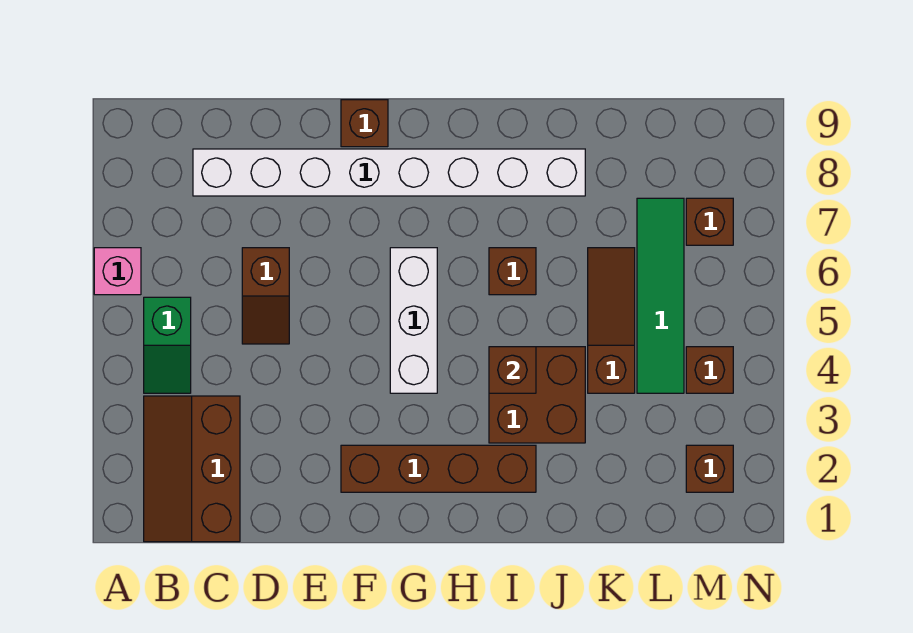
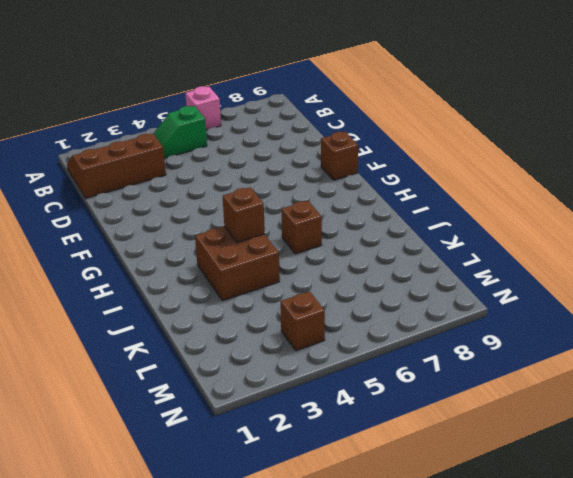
none -> white brick C8:J8 level 1
none -> brown slope D5:D6 level 1 top 6
none -> brown brick F2:I2 level 1

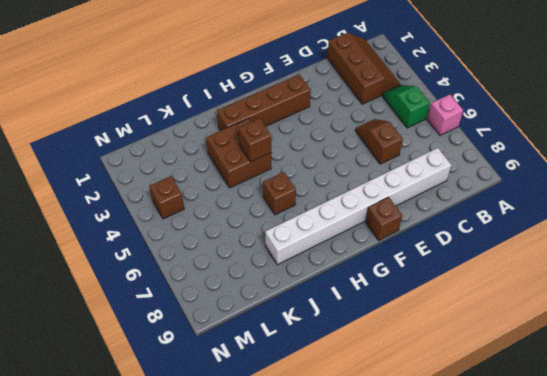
none -> white brick G4:G6 level 1
none -> brown slope K4:K6 level 1 top 4
none -> green tile L4:L7 level 1

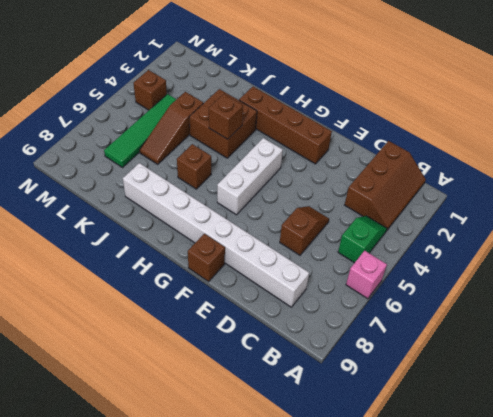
none -> brown brick M2 level 1
none -> brown brick M7 level 1

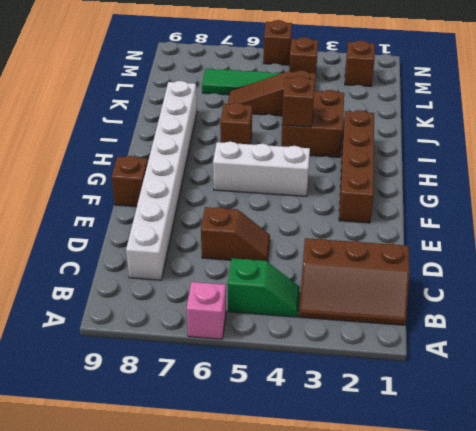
brown brick N5 level 1 -> brown brick M7 level 1

